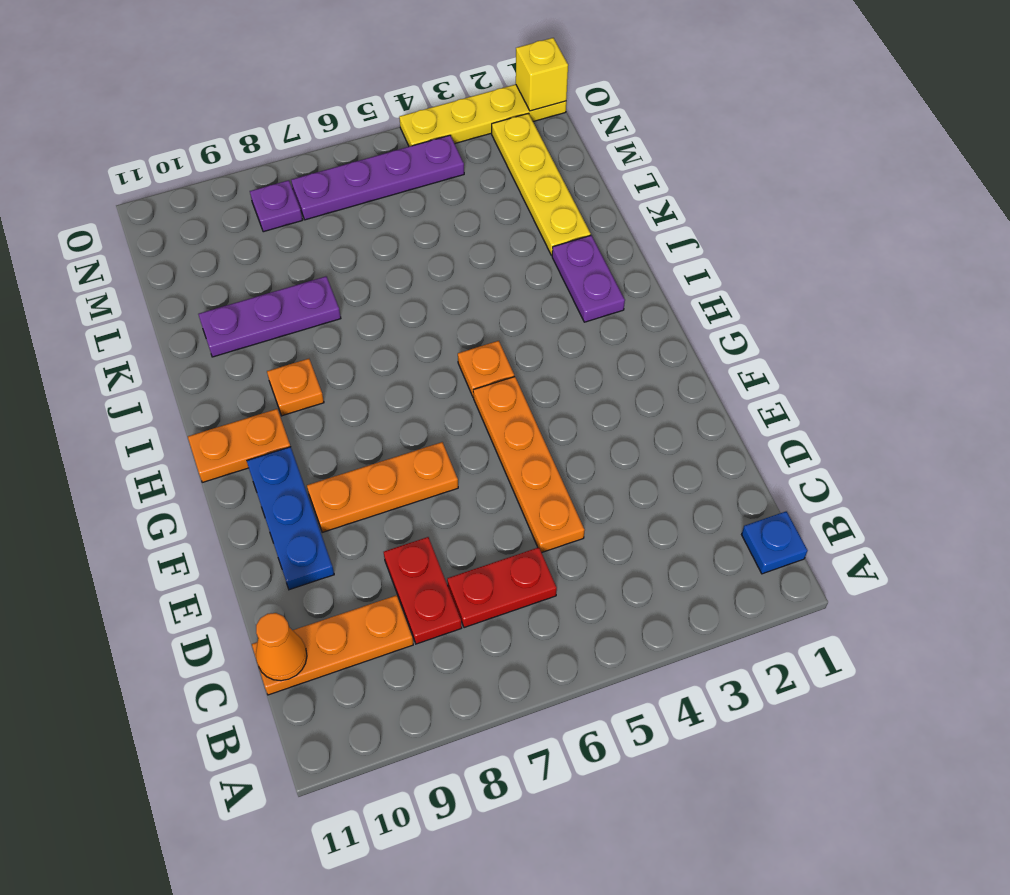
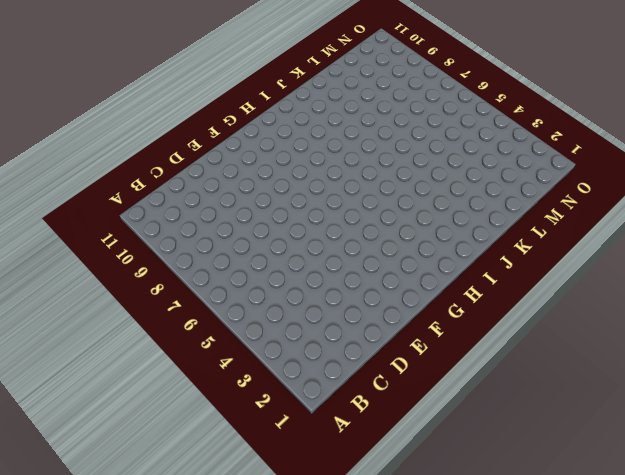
none -> blue plate B1 level 1
none -> red plate C6:C7 level 1
none -> red plate C8:D8 level 1

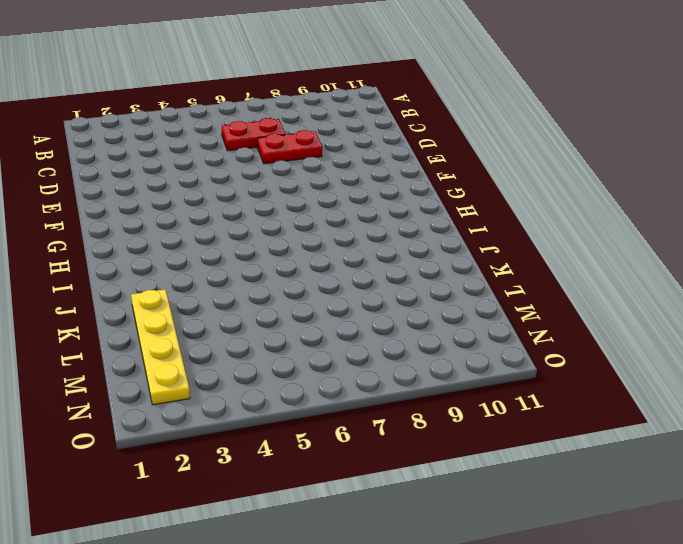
red plate D7:D8 level 1 -> red plate C8:D8 level 1
none -> blue plate B1 level 1
none -> orange plate C9:C11 level 1
none -> orange plate D5:G5 level 1

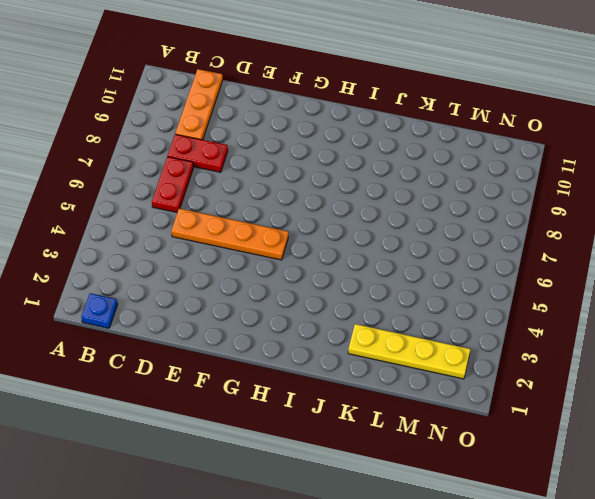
none -> blue plate E10:G10 level 1
none -> orange plate F7:F9 level 1
none -> orange plate H5 level 1

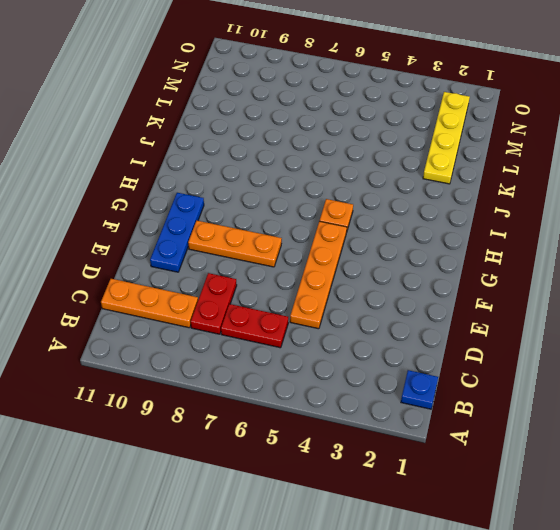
none -> orange plate H10:H11 level 1
none -> purple plate I2:J2 level 1
none -> orange plate I9 level 1

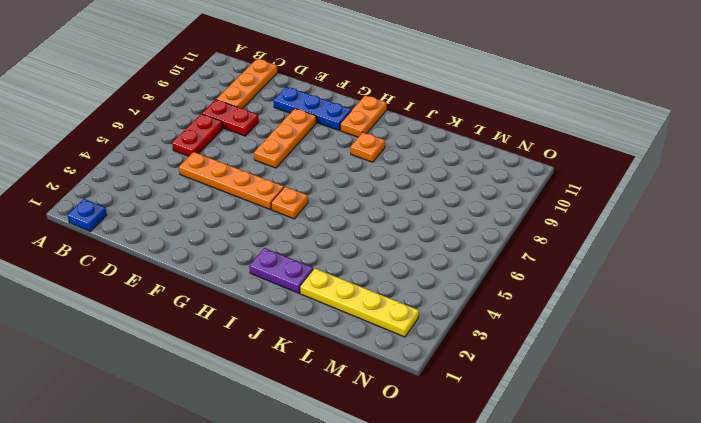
none -> purple plate K8:K10 level 1
none -> purple plate N4:N7 level 1
none -> purple plate N8 level 1

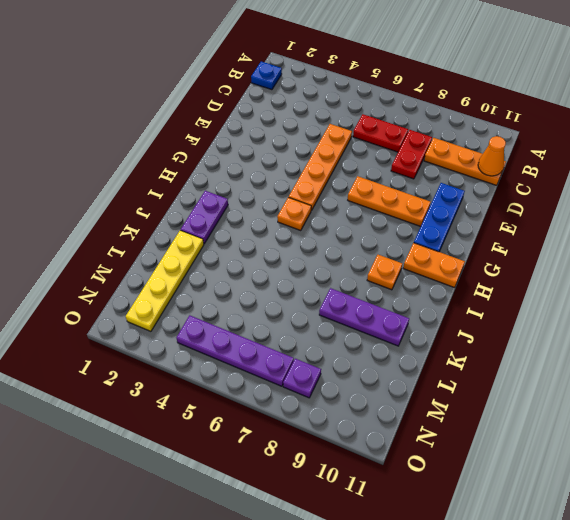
none -> yellow plate O1:O4 level 1
none -> yellow brick O1 level 2

